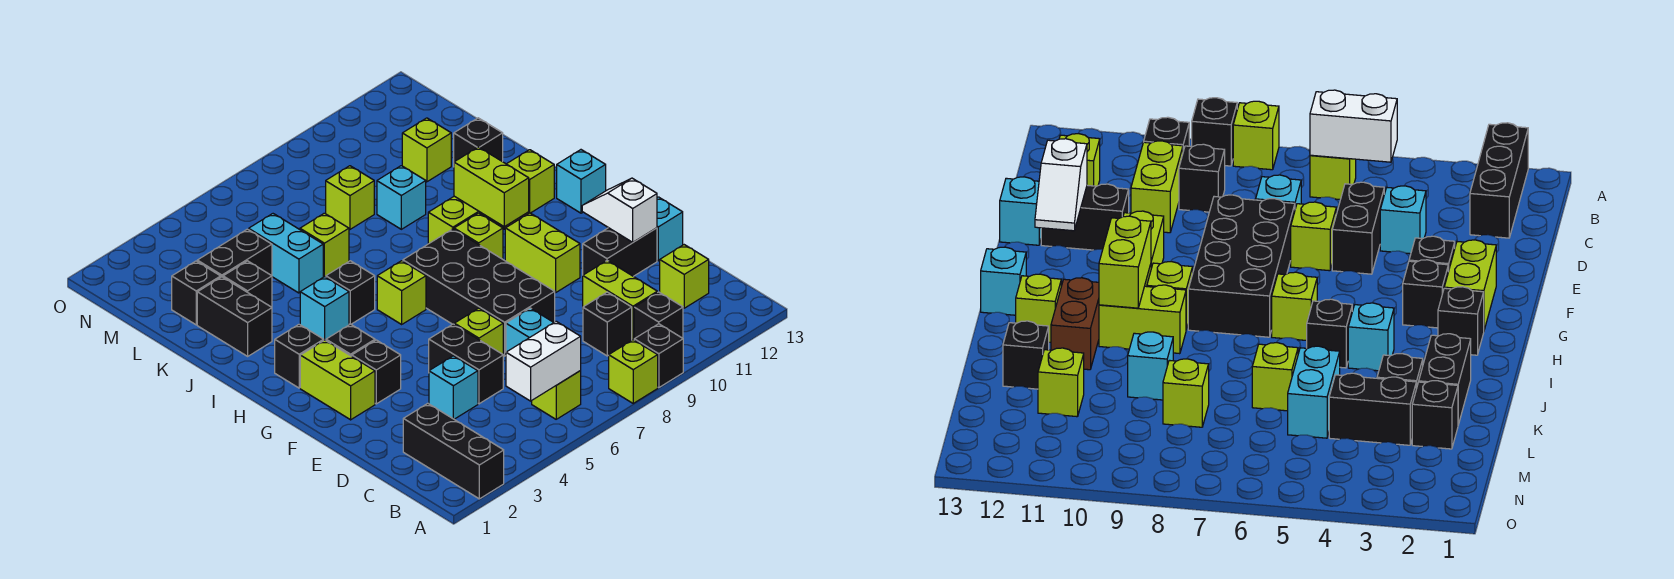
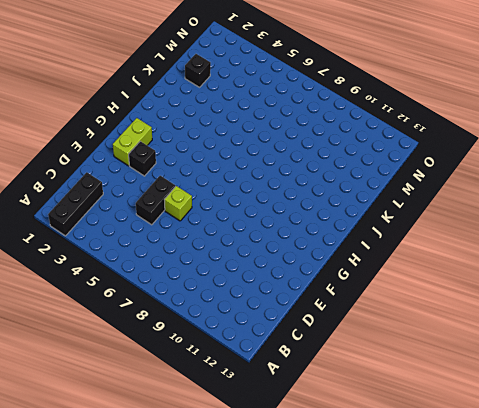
none -> lime brick A8 level 1
none -> black brick A9 level 1
none -> lime brick B6 level 1
none -> black brick B10 level 1

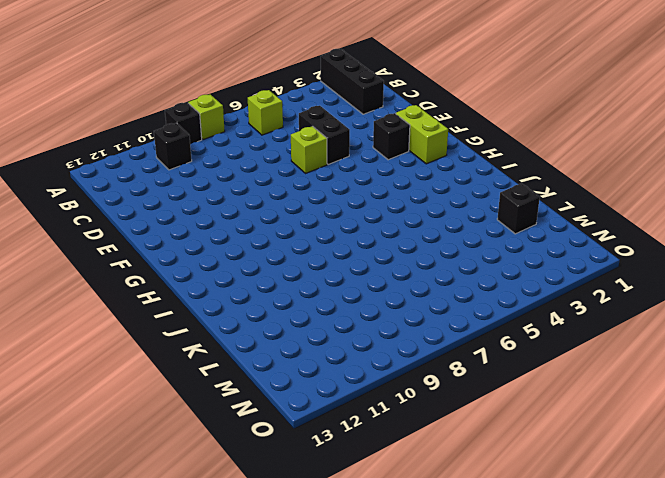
none -> black brick C9 level 1
none -> lime brick C10:D10 level 1
none -> lime brick C12 level 1
none -> cyan brick D4 level 1

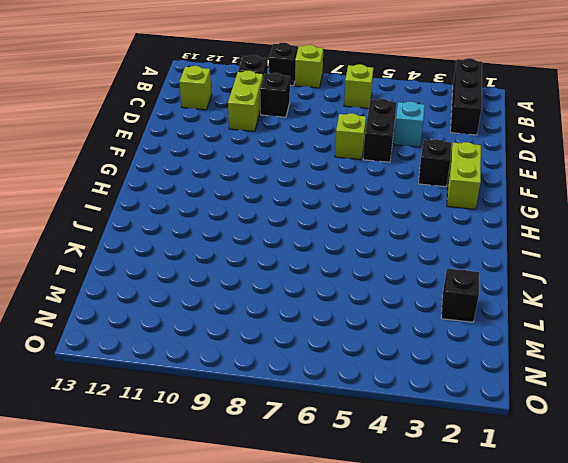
none -> cyan brick D7 level 1
none -> black brick E7:H8 level 1
none -> black brick E11:E12 level 1
none -> cyan brick E13 level 1

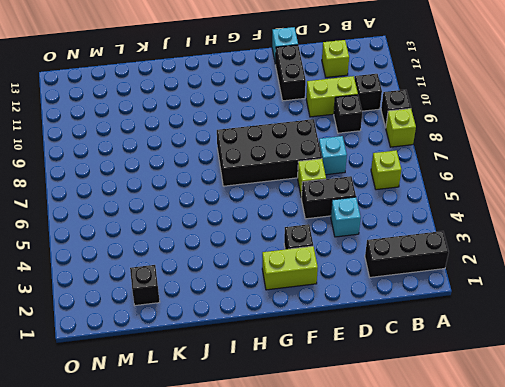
none -> lime brick F10:G10 level 1
none -> black brick G3 level 1
none -> black brick H2 level 1
none -> lime brick H6 level 1

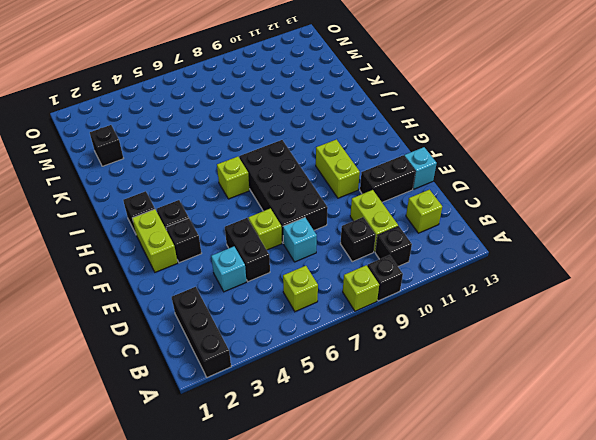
none -> lime brick H9 level 1
none -> cyan brick H13 level 1
none -> cyan brick I4 level 1
none -> black brick I5 level 1

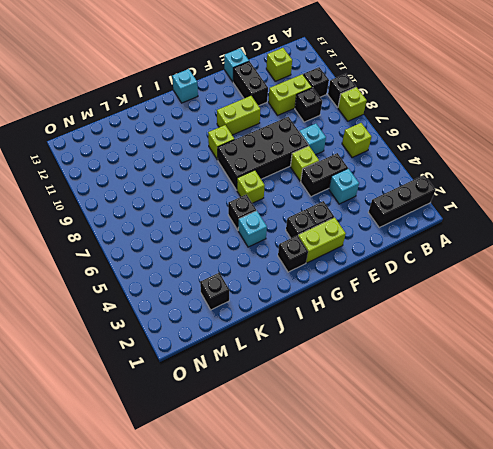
none -> lime brick I9:I10 level 1
none -> brown brick I11:J11 level 1
none -> lime brick I12 level 1
none -> black brick J2:K2 level 1

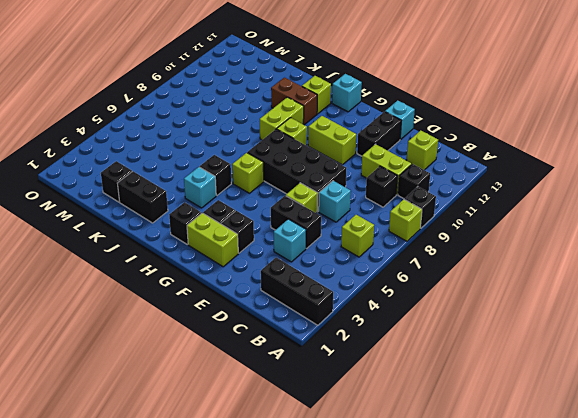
none -> black brick K3 level 1
none -> cyan brick K5:L5 level 1
none -> lime brick K6 level 1
none -> cyan brick K9 level 1

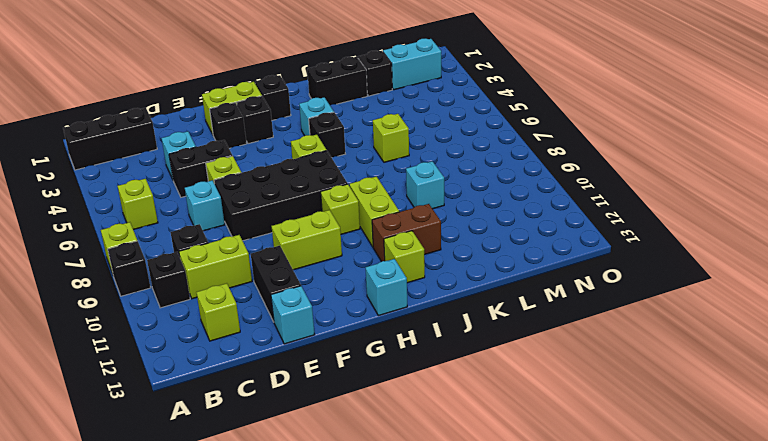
cyan brick M2:N2 level 1 -> cyan brick K5:L5 level 1
none -> black brick K3 level 1
none -> black brick K12 level 1
none -> black brick L3:L4 level 1
none -> lime brick L8 level 1

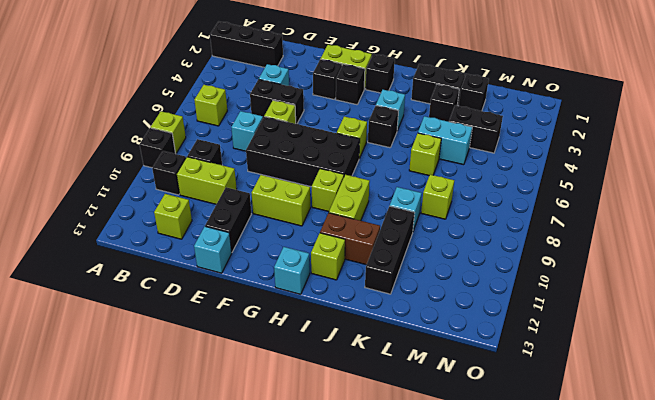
black brick K10:K12 level 1 -> black brick K12 level 1
black brick L4:M4 level 1 -> black brick L3:L4 level 1
none -> lime brick L11 level 1
none -> white brick B5:B6 level 2
none -> white slope E12:F12 level 2 top E
none -> lime brick H10:I10 level 2

